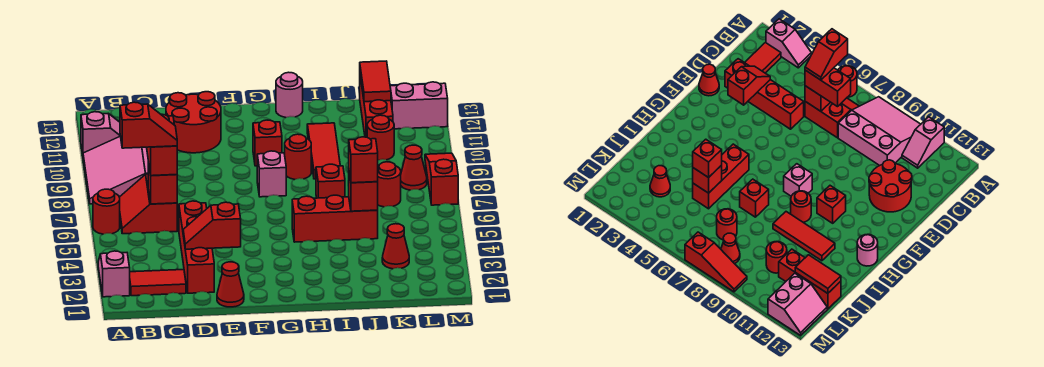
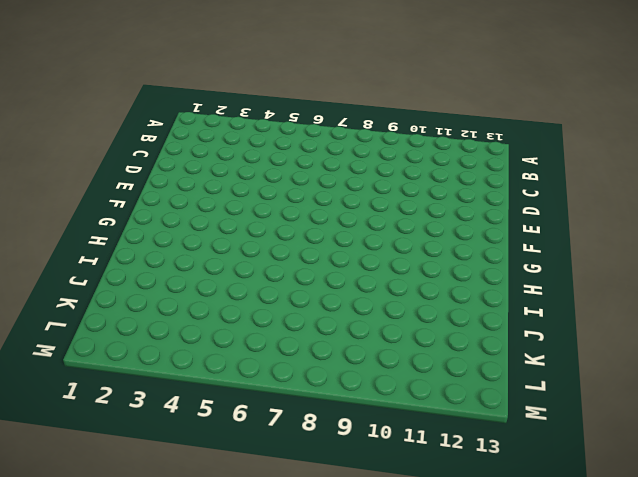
none -> pink slope A2:A3 level 1 top 2
none -> red round brick A6 level 1
none -> pink slope A8:C10 level 1 top C
none -> pink slope A11:B11 level 1 top A

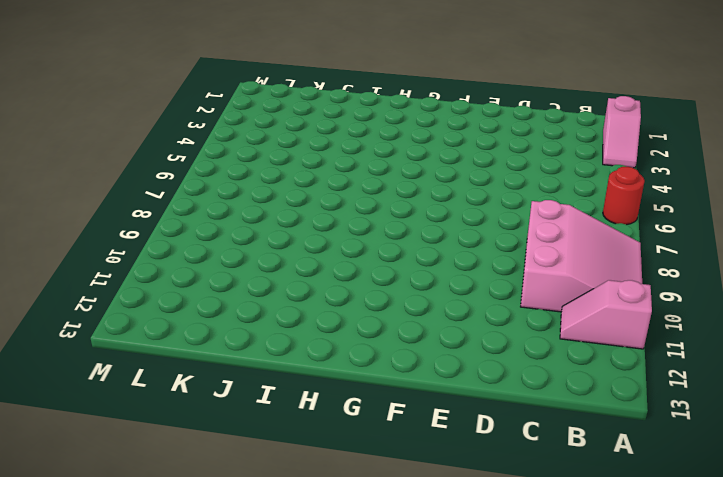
none -> red tile B2:C2 level 1
none -> red slope B6:C7 level 1 top C
none -> red brick D2:D5 level 1
none -> red round brick D11:E12 level 1

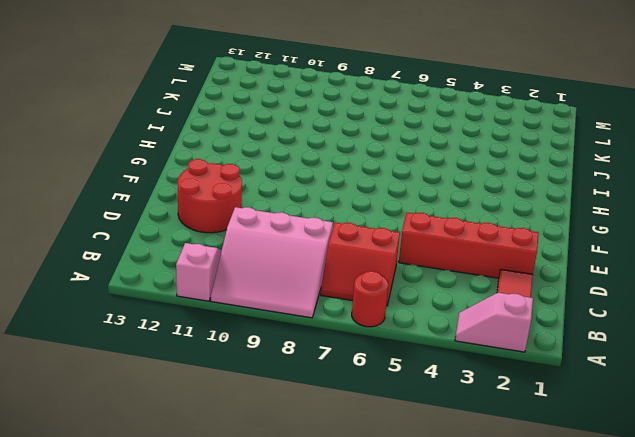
none -> red cone E1 level 1
none -> pink brick G8 level 1
none -> red brick G10 level 1
none -> red brick H5:J5 level 1

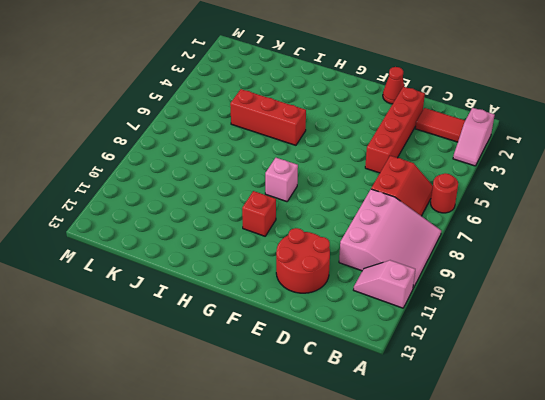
none -> red round brick H9 level 1
none -> pink round brick H13 level 1
none -> red brick I7 level 1
none -> red tile I9:I11 level 1

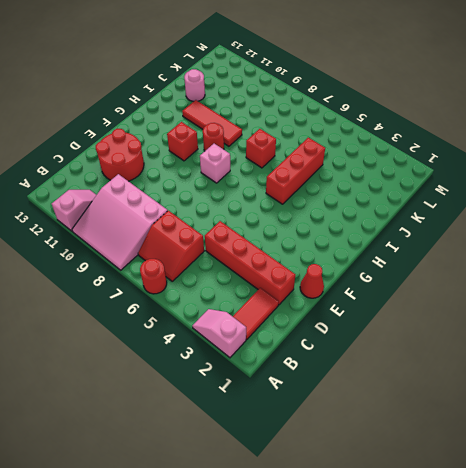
pink round brick J12 level 1 -> pink round brick H13 level 1
none -> red cone K3 level 1
none -> red round brick K7 level 1
none -> red round brick K10 level 1
none -> red brick K11:K13 level 1

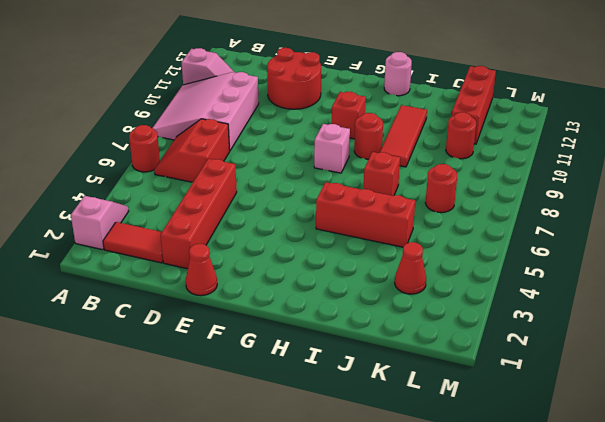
none -> red cone L8 level 1
none -> pink slope L12:M13 level 1 top 12
none -> red slope M7:M9 level 1 top 7
none -> red brick C6 level 2

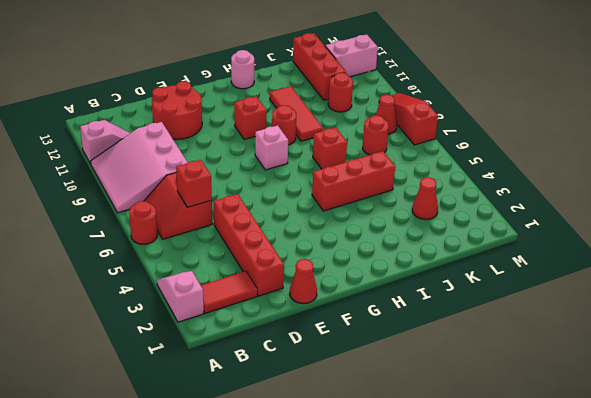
none -> red slope D3:E3 level 2 top E
none -> red brick J5 level 2
none -> red tile K12:K13 level 2
none -> red brick C6:C7 level 3

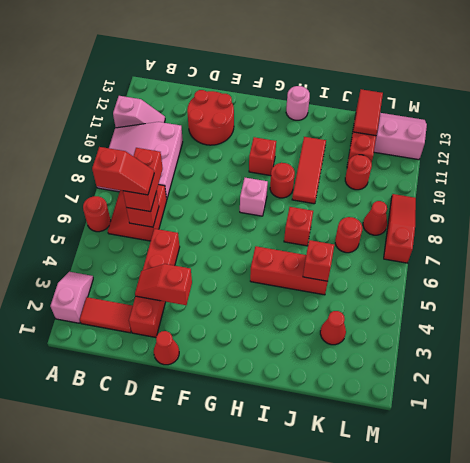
none -> red brick J5 level 3

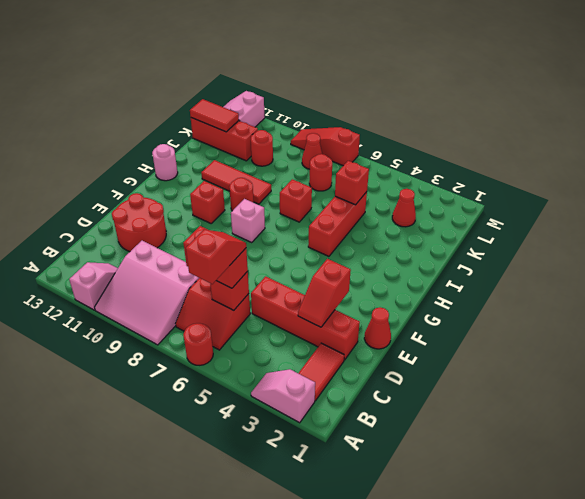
none -> red brick J5 level 3

